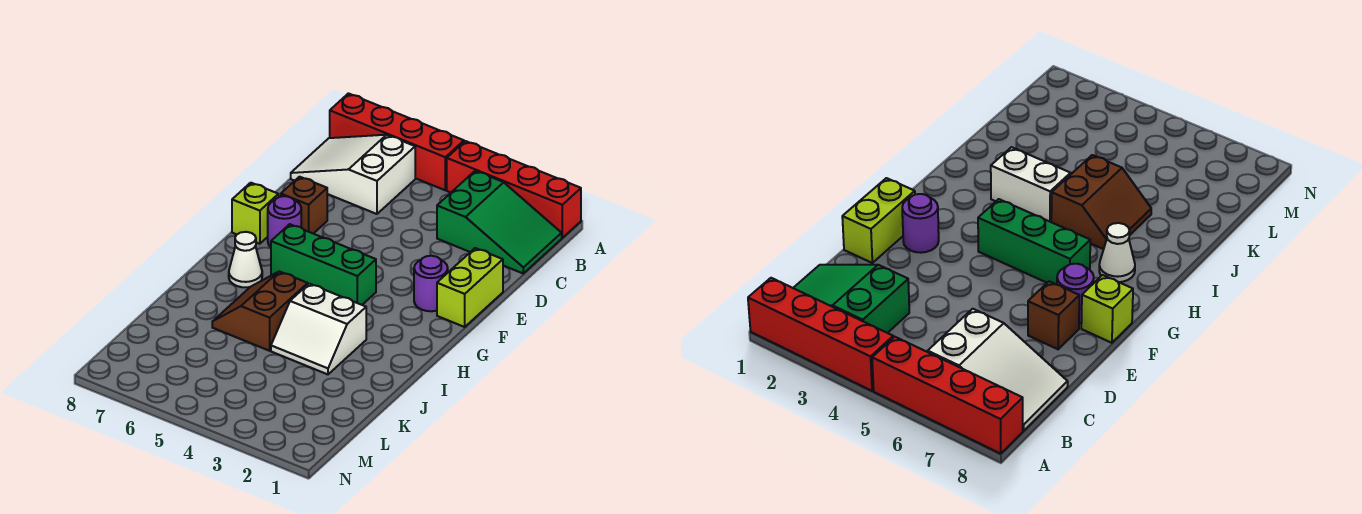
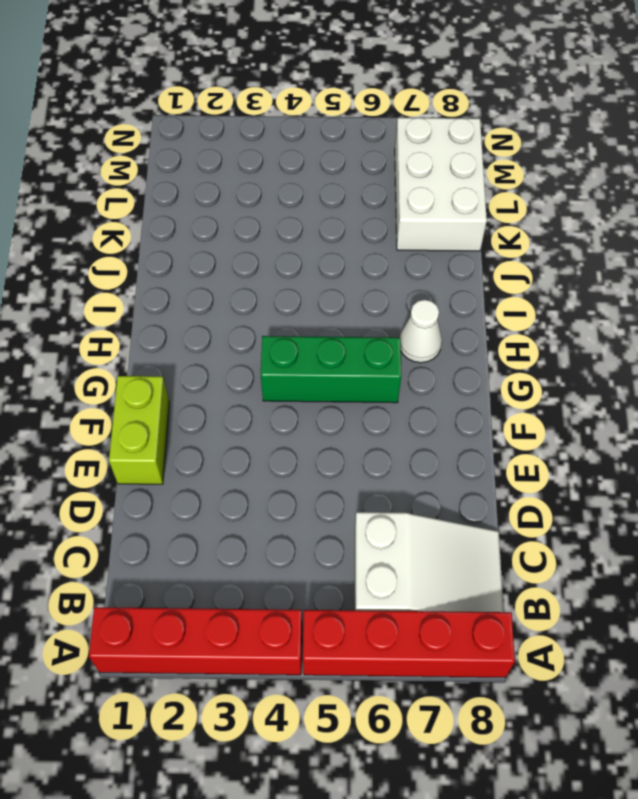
white brick K7:M8 level 1 -> none
none -> green slope B1:C3 level 1 top 3
none -> brown brick E7 level 1
none -> purple round brick F2 level 1

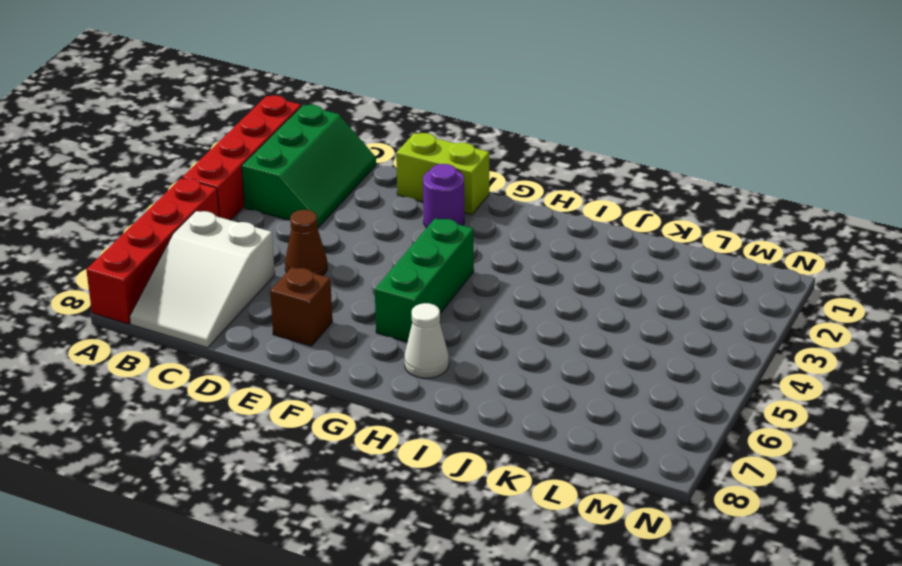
green slope B1:C3 level 1 top B -> green slope B1:C3 level 1 top 3
brown cone D5 level 1 -> none
none -> purple round brick F7 level 1
none -> lime brick F8 level 1
none -> white slope I3:J4 level 1 top I

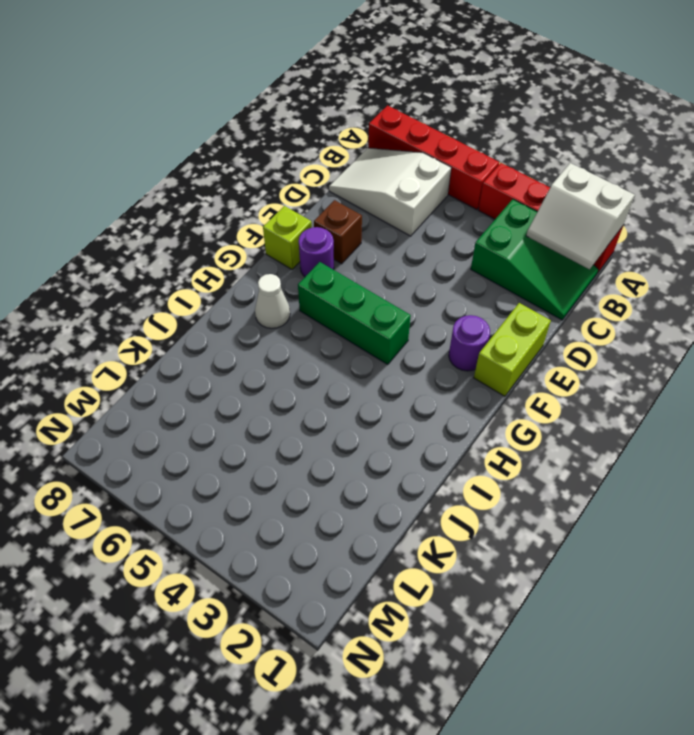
white slope A1:B2 level 2 top A -> white slope I3:J4 level 1 top I
none -> brown slope I5:J6 level 1 top 5

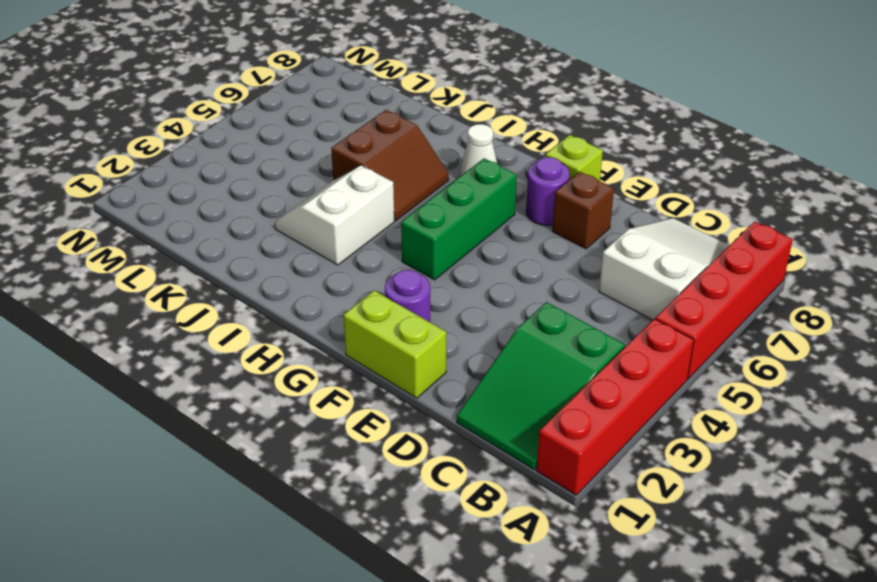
brown slope I5:J6 level 1 top J -> brown slope I5:J6 level 1 top 5

